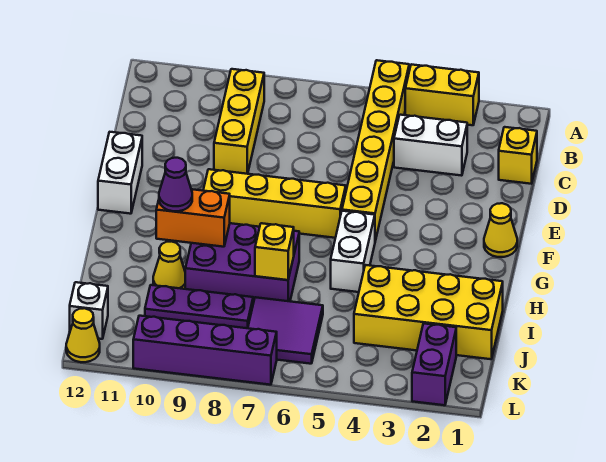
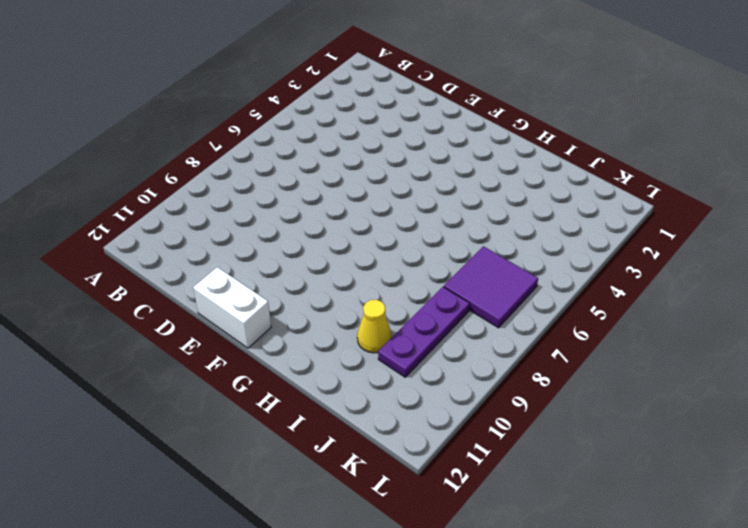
none -> yellow brick A3:A4 level 1
none -> yellow brick A5:F5 level 1
none -> yellow brick B9:D9 level 1

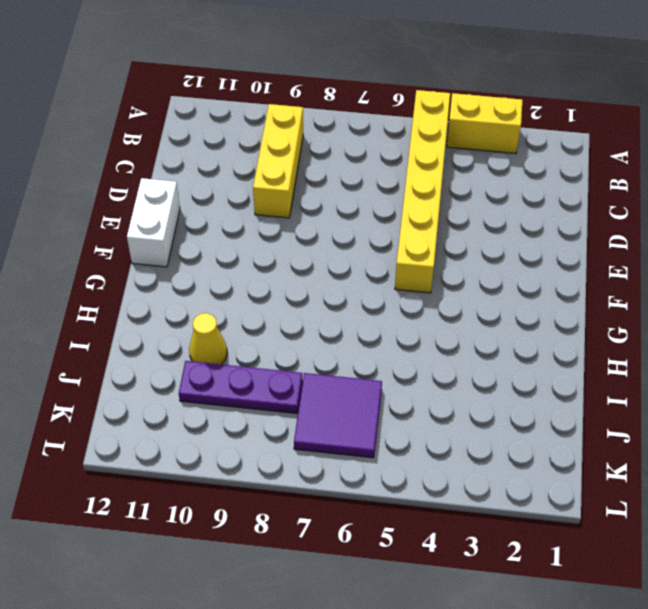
none -> yellow brick C1 level 1
none -> white brick C3:C4 level 1
none -> yellow cone F1 level 1

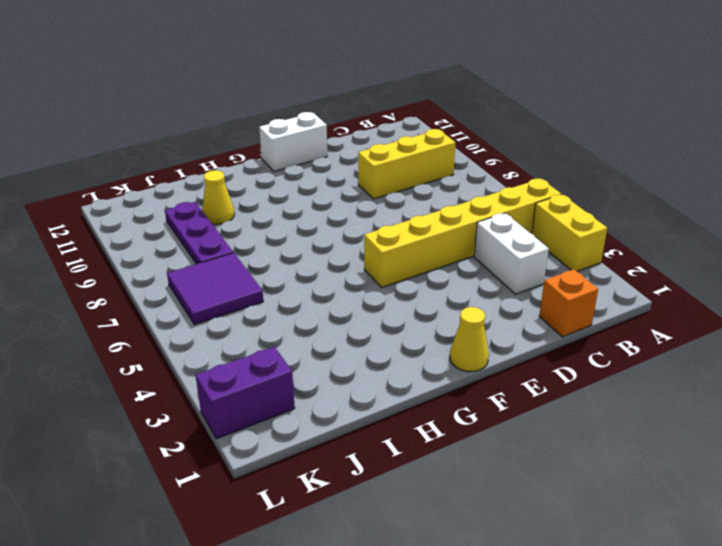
orange brick C1 level 1 -> yellow brick C1 level 1
none -> yellow brick F6:F9 level 1
none -> white brick G5:H5 level 1
none -> purple brick H7:I9 level 1

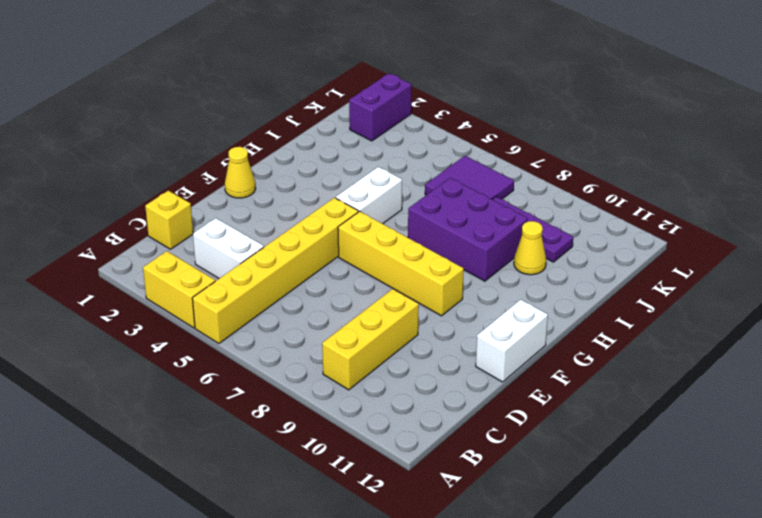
none -> yellow brick I1:J4 level 1
none -> white brick K12 level 1
none -> purple brick L7:L10 level 1

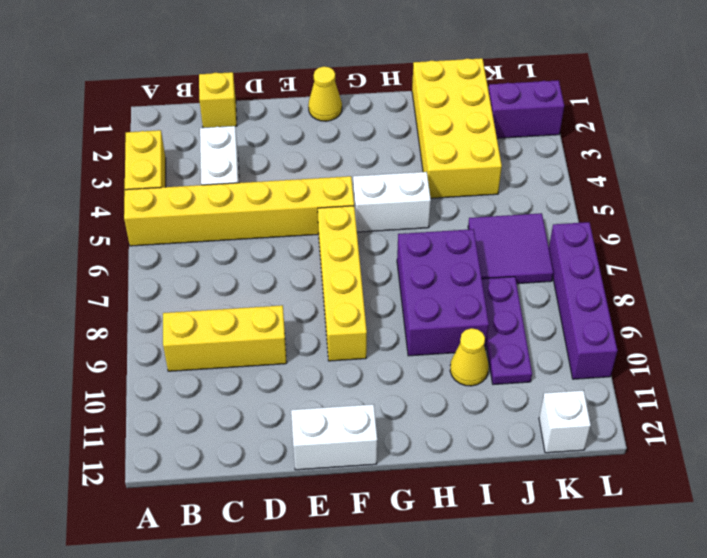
none -> yellow cone L12 level 1
none -> orange brick H9:H10 level 2
none -> yellow brick I7 level 2

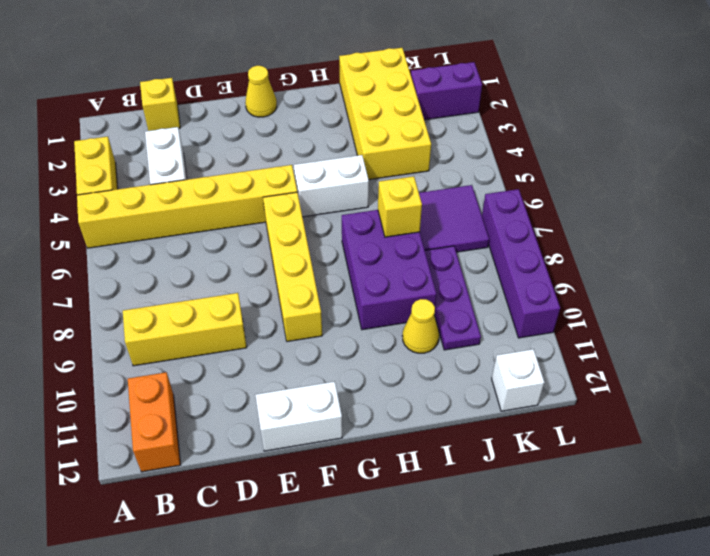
orange brick B11:B12 level 1 -> orange brick H9:H10 level 2
none -> yellow cone L12 level 1
none -> purple cone H10 level 3

